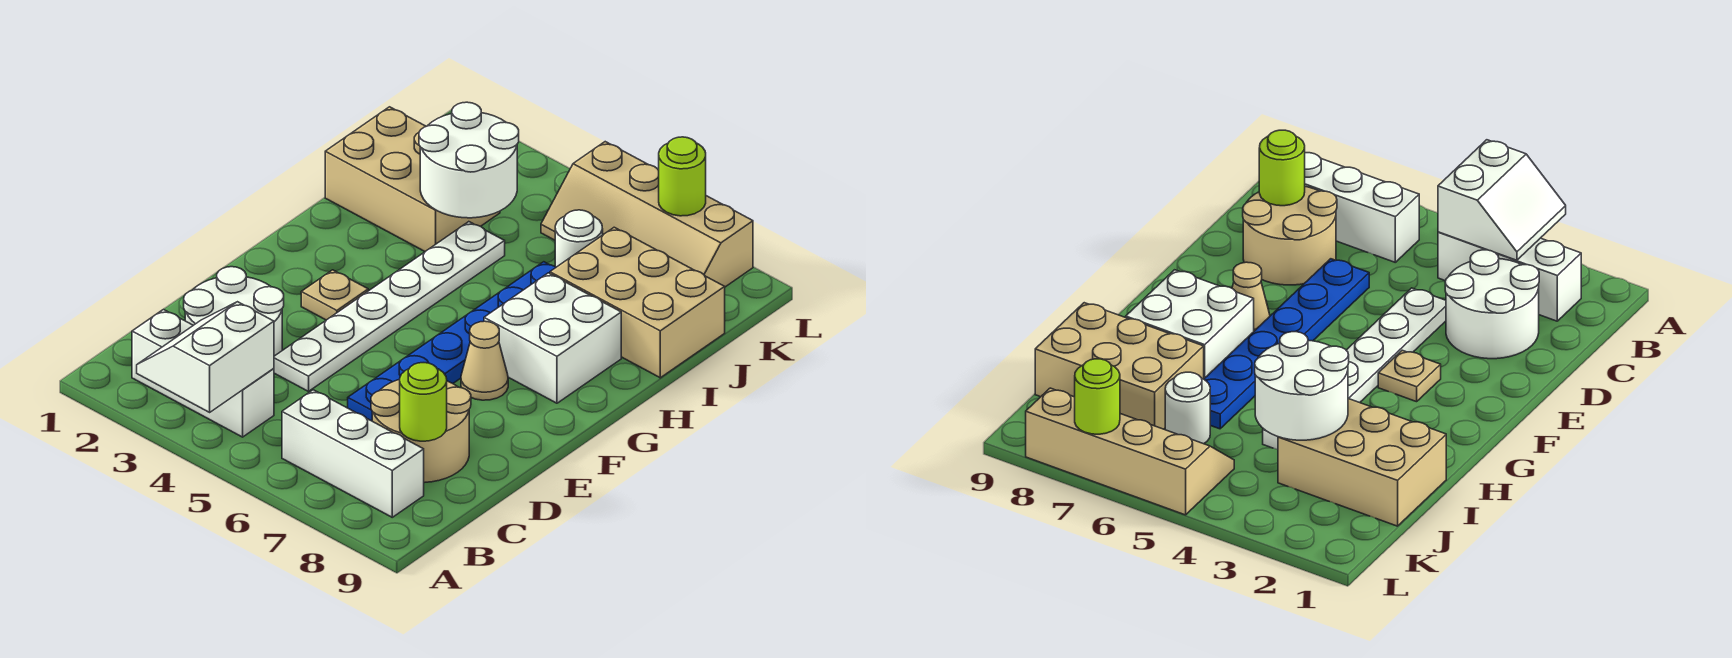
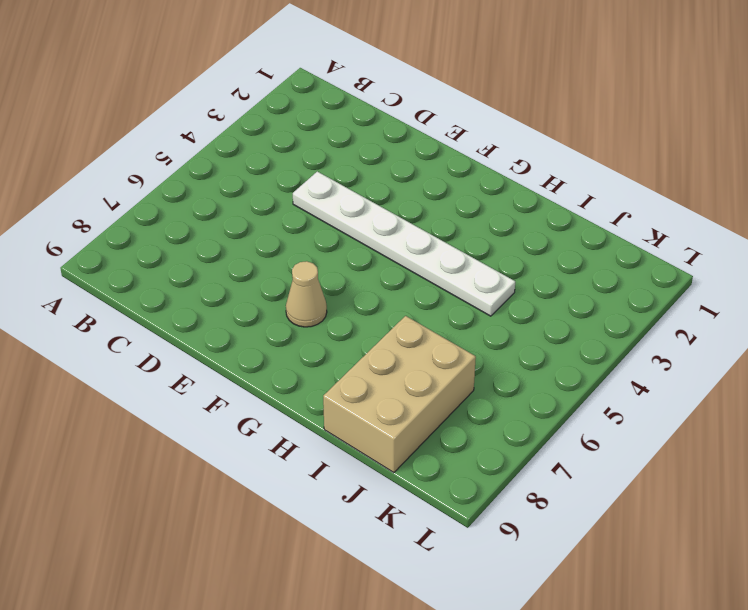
none -> white brick B2:B4 level 1
none -> white brick B6:B8 level 1
none -> white round brick C2:D3 level 1

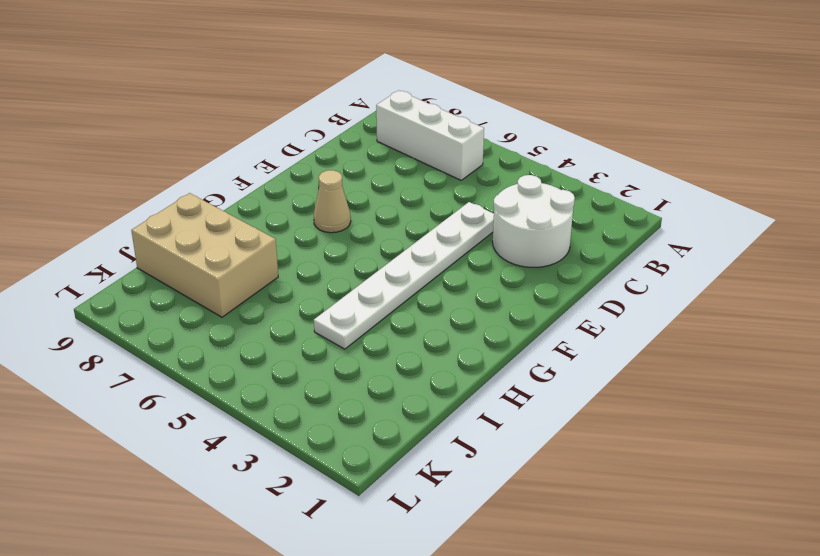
none -> white brick B2:B4 level 1
none -> tan round brick C7:D8 level 1
none -> blue plate D6:I6 level 1

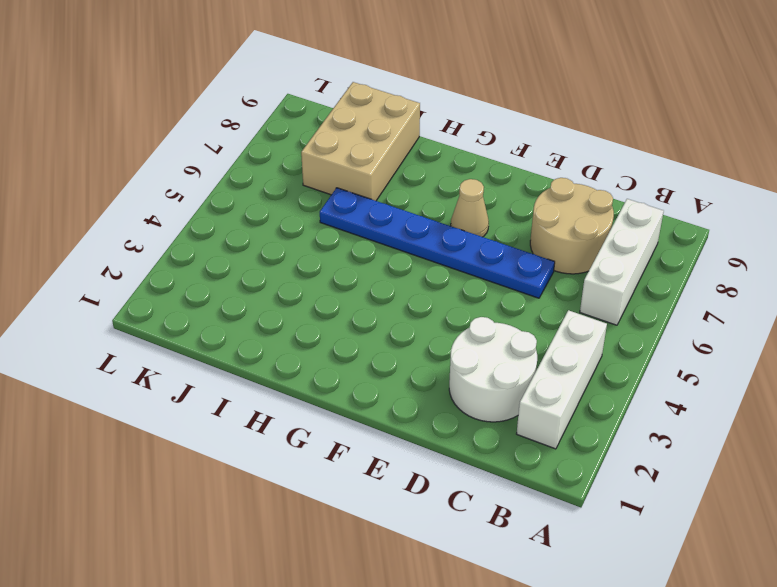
none -> white plate D4:I4 level 1
none -> tan plate F3 level 1
none -> white brick G7:H8 level 1

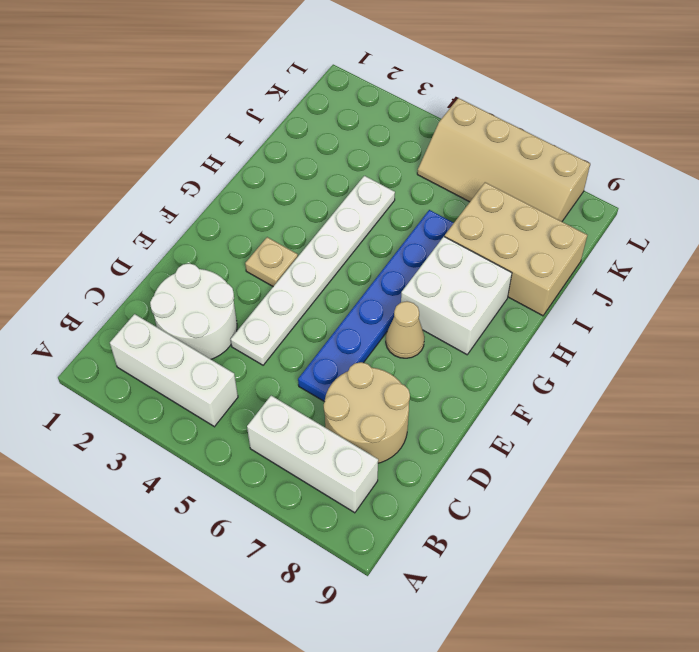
none -> tan brick I1:J3 level 1
none -> white round brick J6 level 1
none -> white slope A3:B4 level 2 top 4

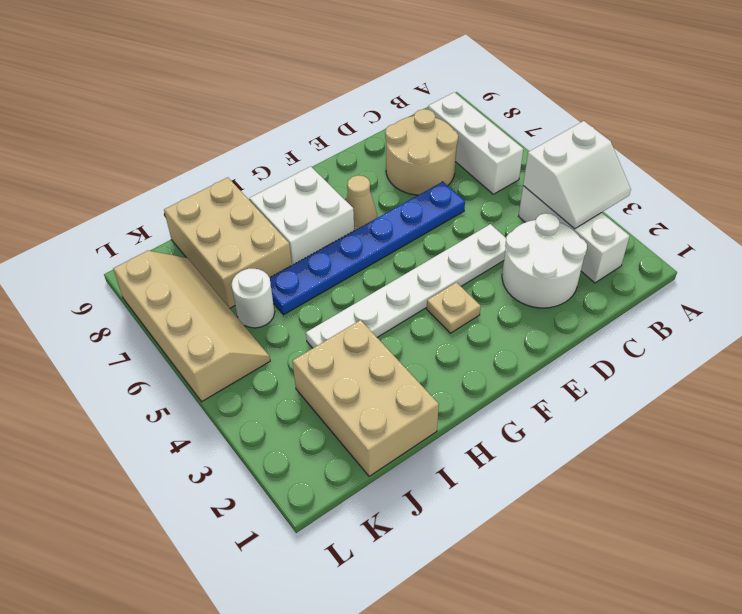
none -> lime round brick C8 level 2
none -> white round brick I3:J4 level 2
none -> lime round brick L7 level 2

